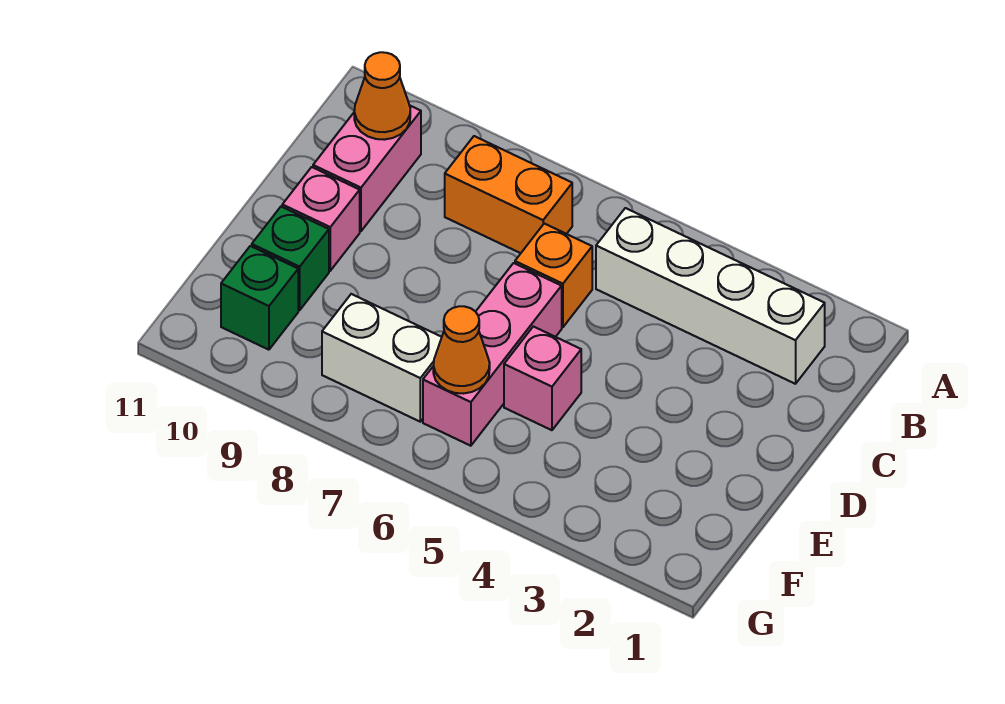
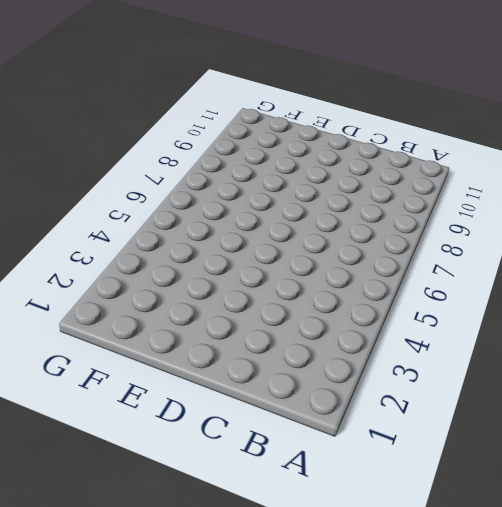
none -> white brick B2:B5 level 1
none -> orange brick B7:B8 level 1
none -> pink brick B10:C10 level 1

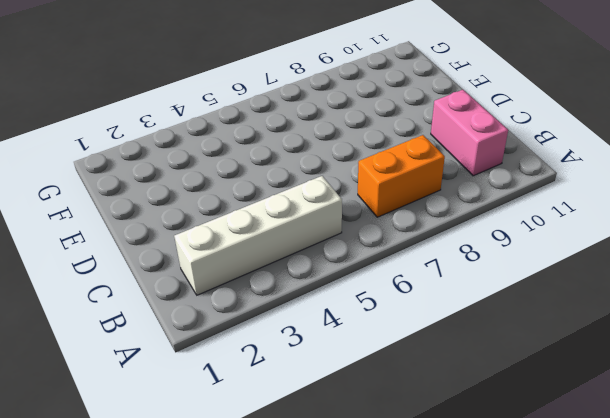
none -> orange brick C6 level 1
none -> pink brick D6:F6 level 1
none -> pink brick D10 level 1

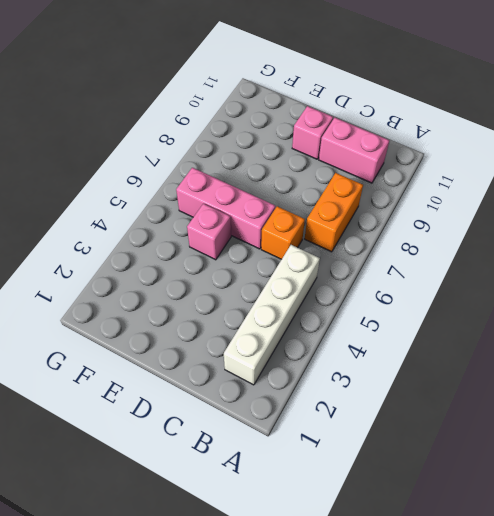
none -> green brick E10 level 1
none -> white brick F7:F8 level 1
none -> green brick F10 level 1

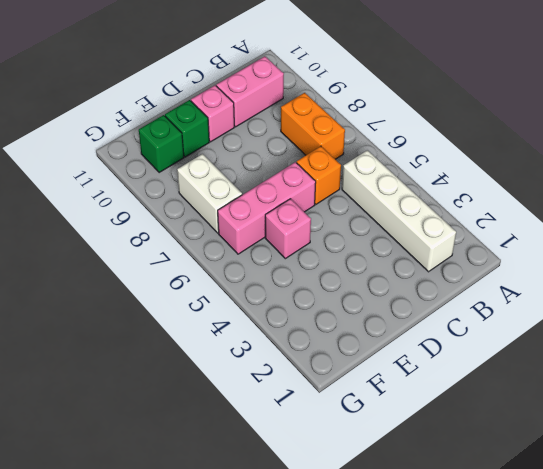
none -> orange cone B10 level 2
none -> orange cone F6 level 2

